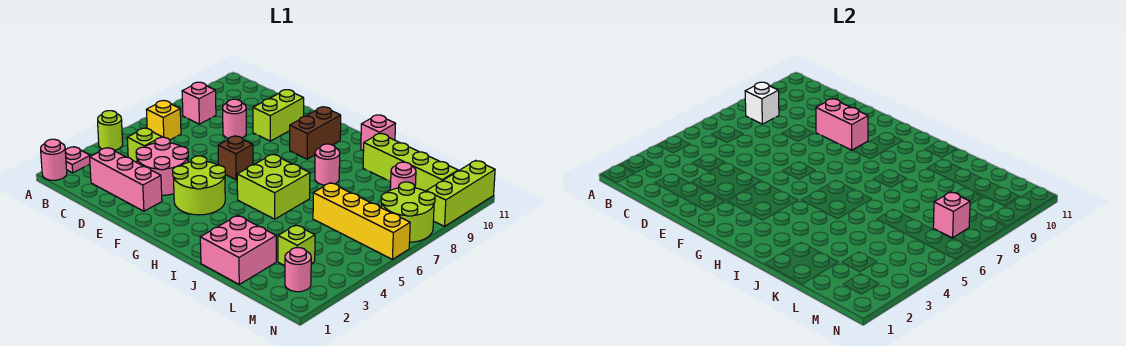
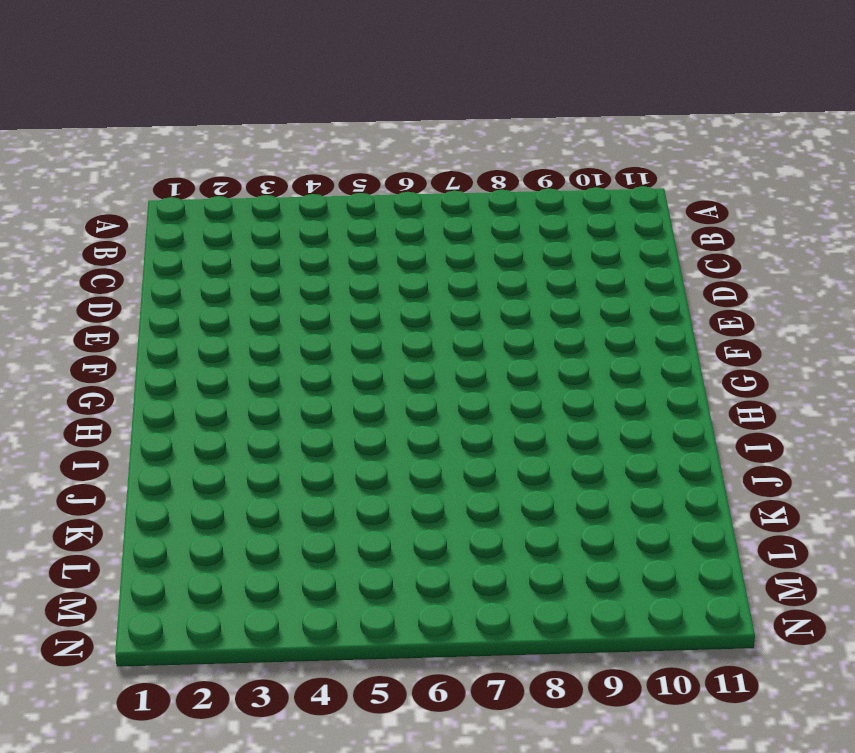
none -> pink round brick A1 level 1
none -> pink plate A2 level 1
none -> lime round brick A4 level 1

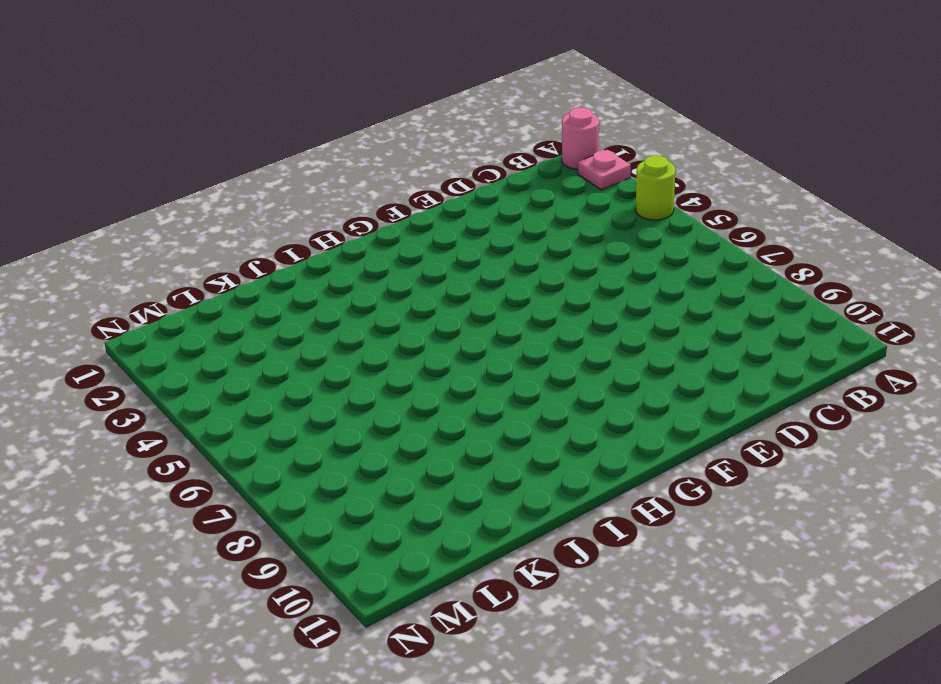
none -> yellow brick B6 level 1
none -> pink brick B8 level 1
none -> pink brick C2:E2 level 1

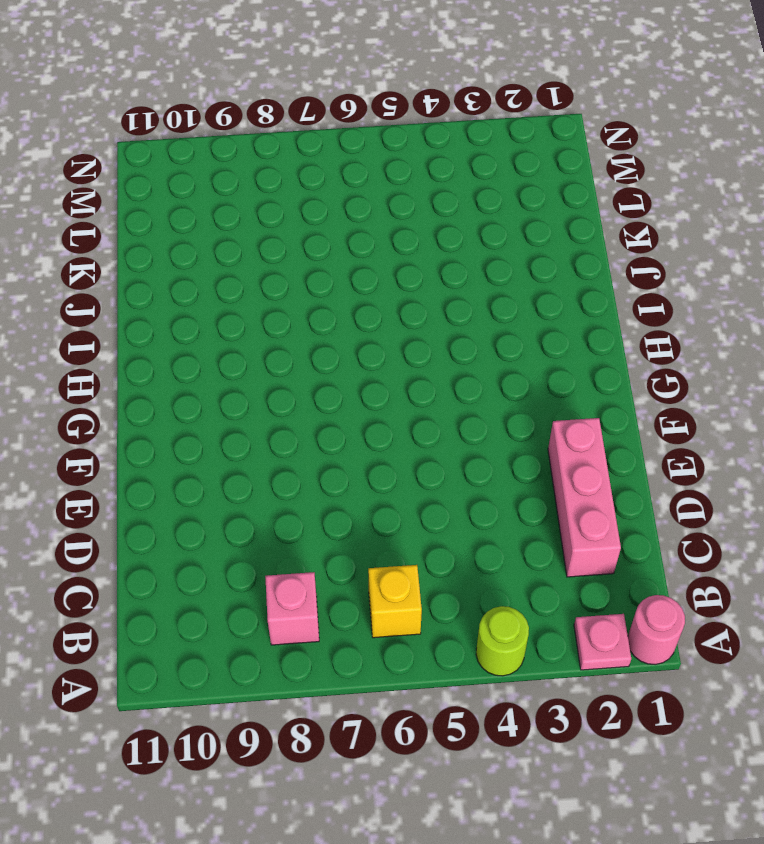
none -> lime brick C4 level 1
none -> pink round brick D3:E4 level 1
none -> pink round brick D8 level 1

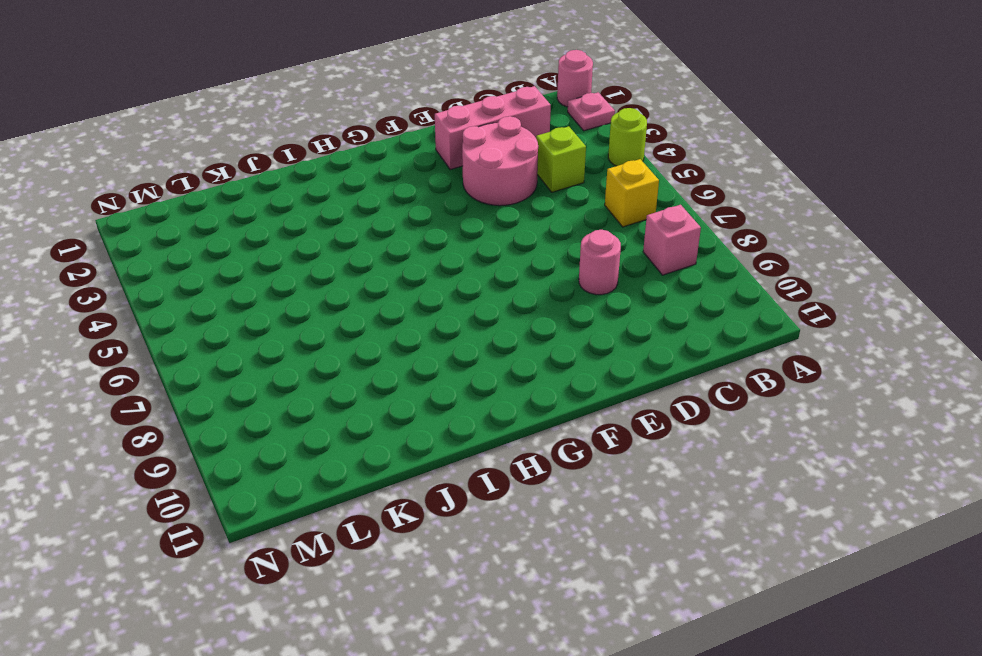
none -> lime brick E9:E10 level 1
none -> lime round brick F3:G4 level 1
none -> brown brick F6 level 1

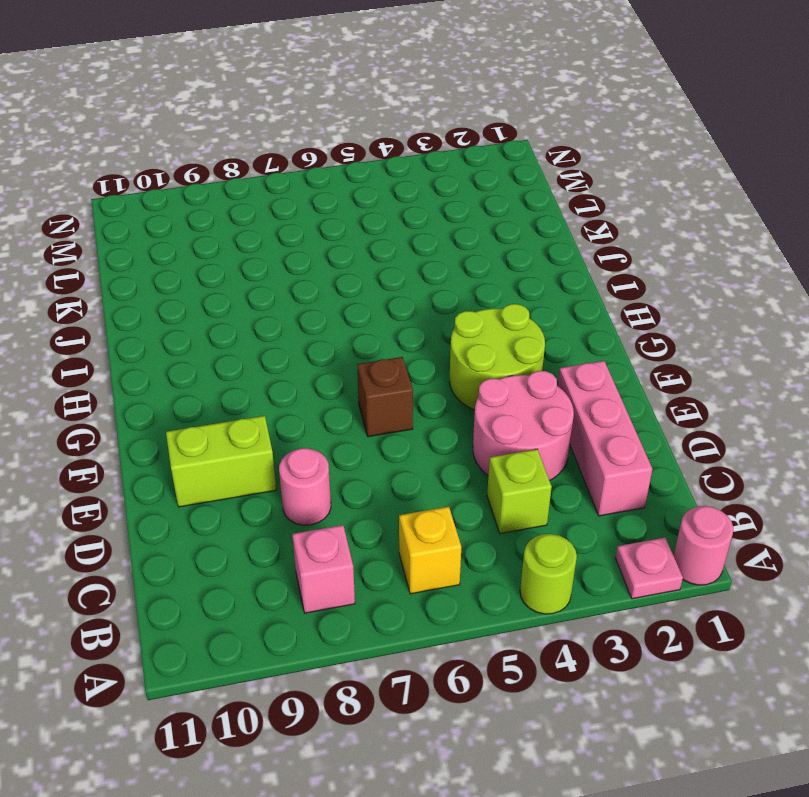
none -> brown brick G9:G10 level 1
none -> lime brick H5:I6 level 1
none -> pink round brick I8 level 1

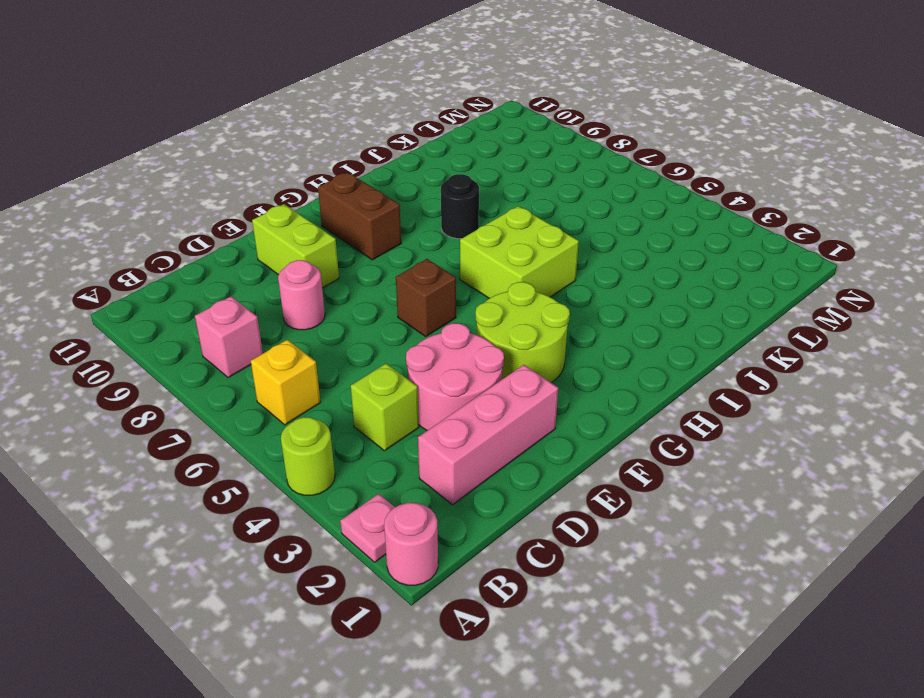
black round brick I8 level 1 -> pink round brick I8 level 1
none -> pink brick I11 level 1
none -> pink brick J1:K2 level 1
none -> lime brick J10:M10 level 1

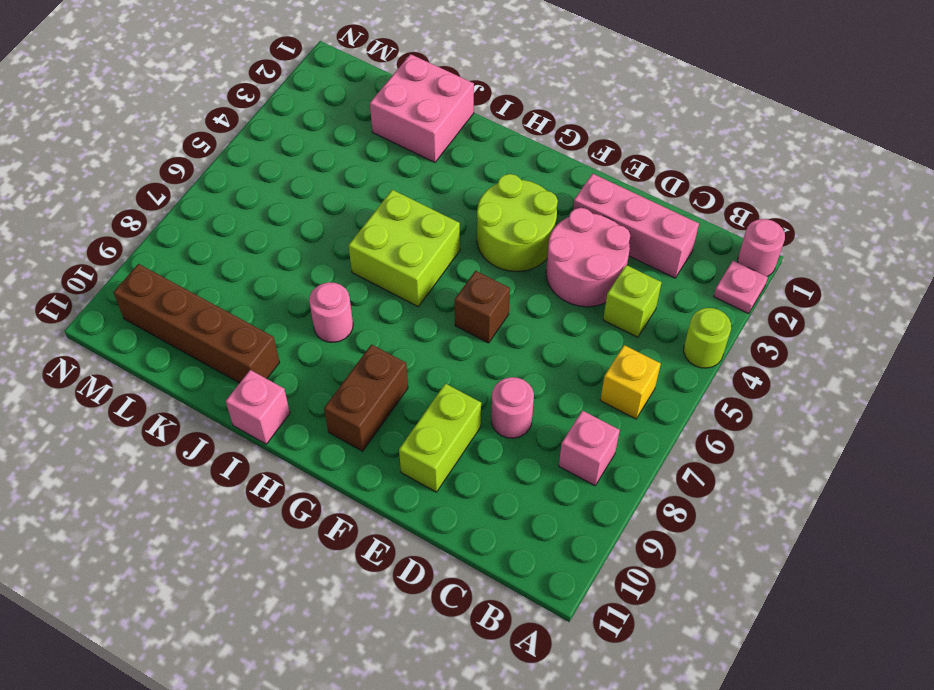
brown brick J10:M10 level 1 -> lime brick J10:M10 level 1
none -> yellow brick K6:N6 level 1
none -> lime brick L3 level 1
none -> pink round brick L9 level 1

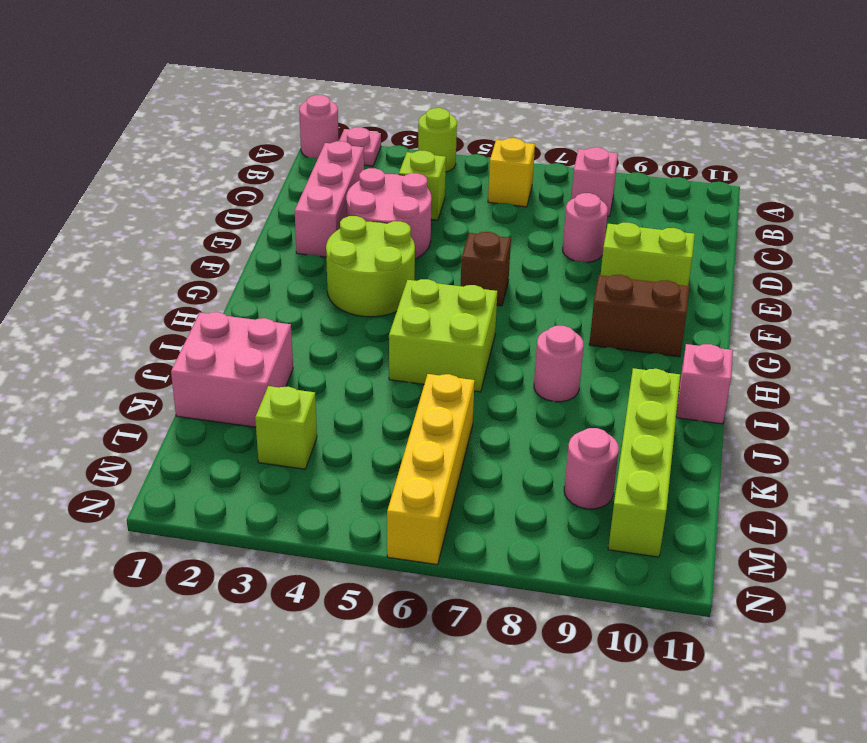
none -> pink round brick M2 level 1
none -> lime round brick M7:N8 level 1
none -> lime brick N9:N11 level 1

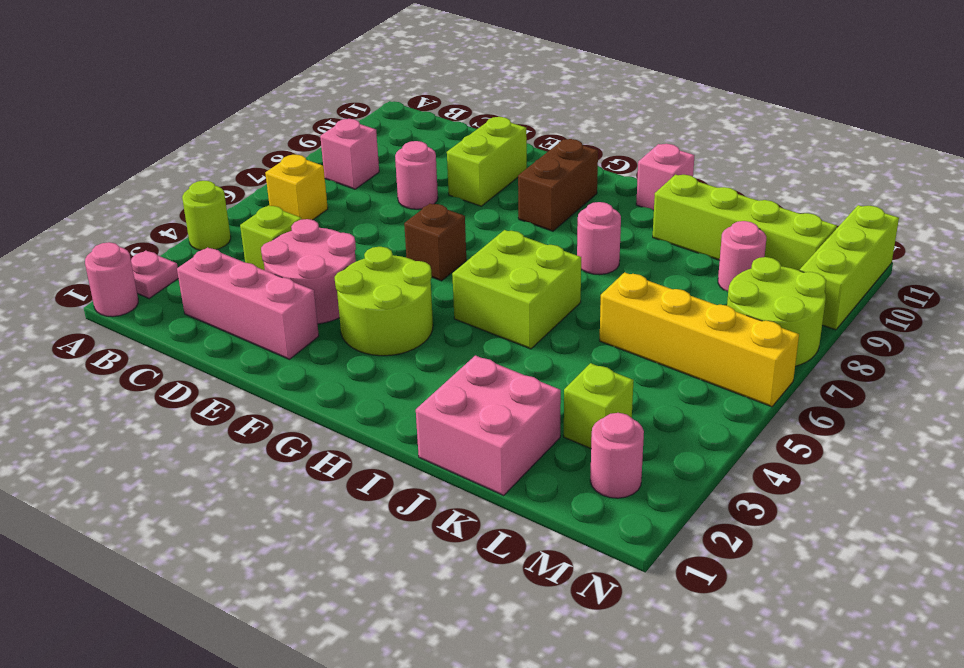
none -> white brick B8 level 2
none -> pink brick E9:F9 level 2
none -> pink brick M7 level 2

